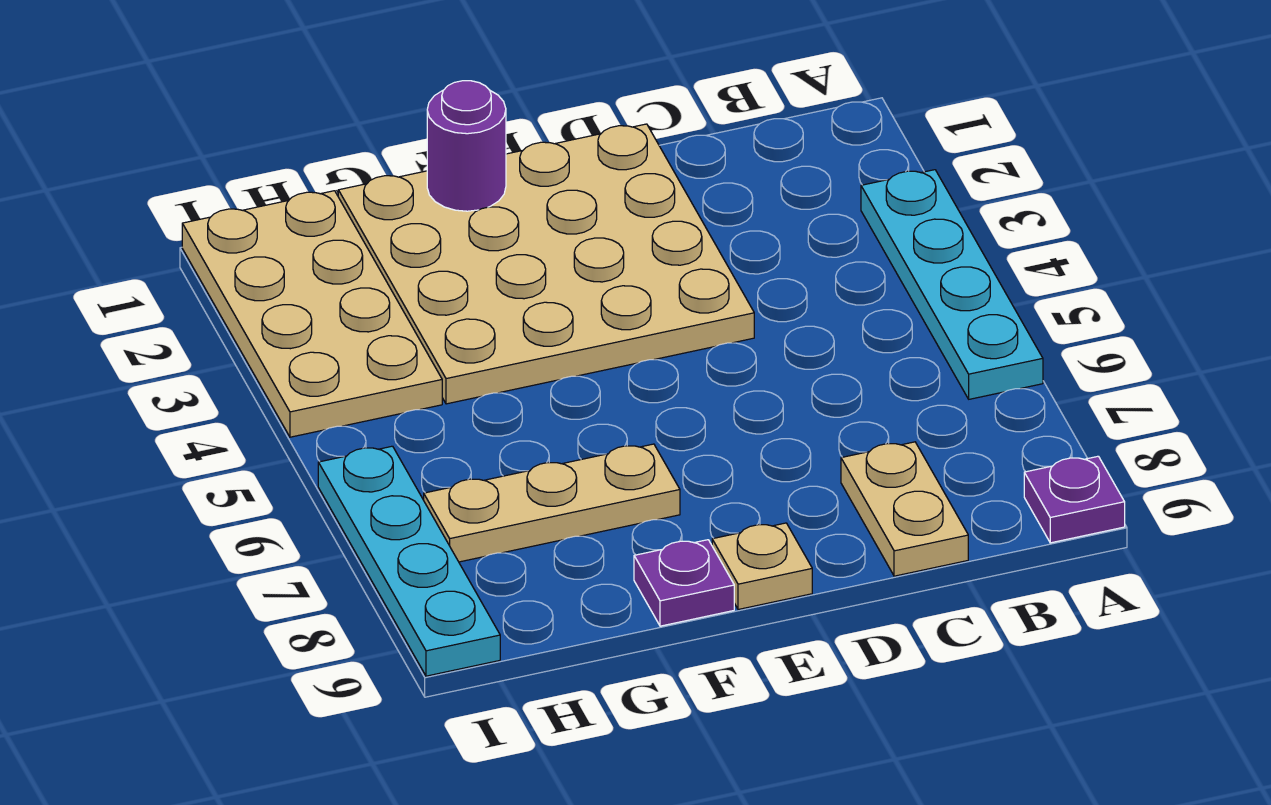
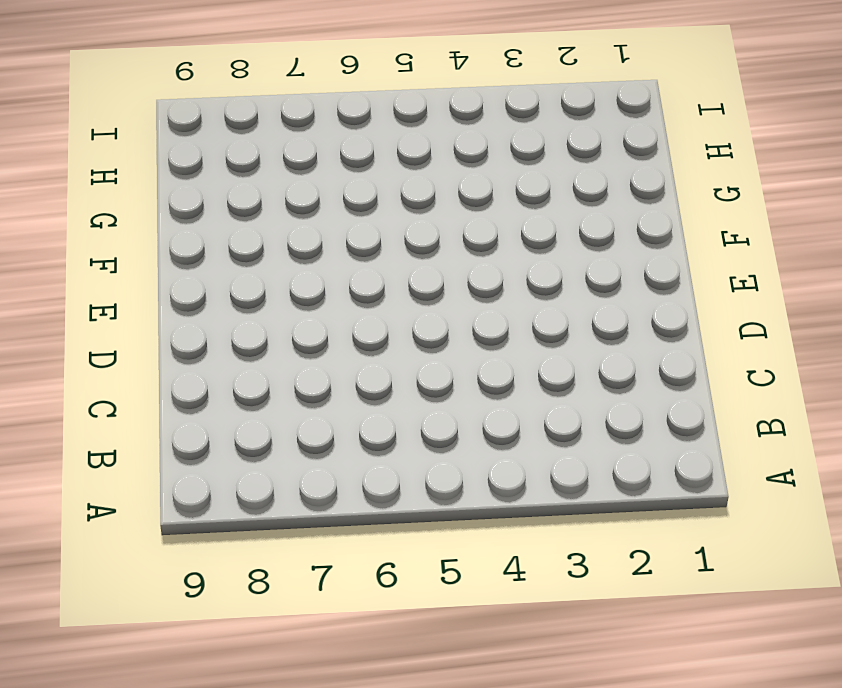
none -> cyan plate A3:A6 level 1
none -> purple plate A9 level 1

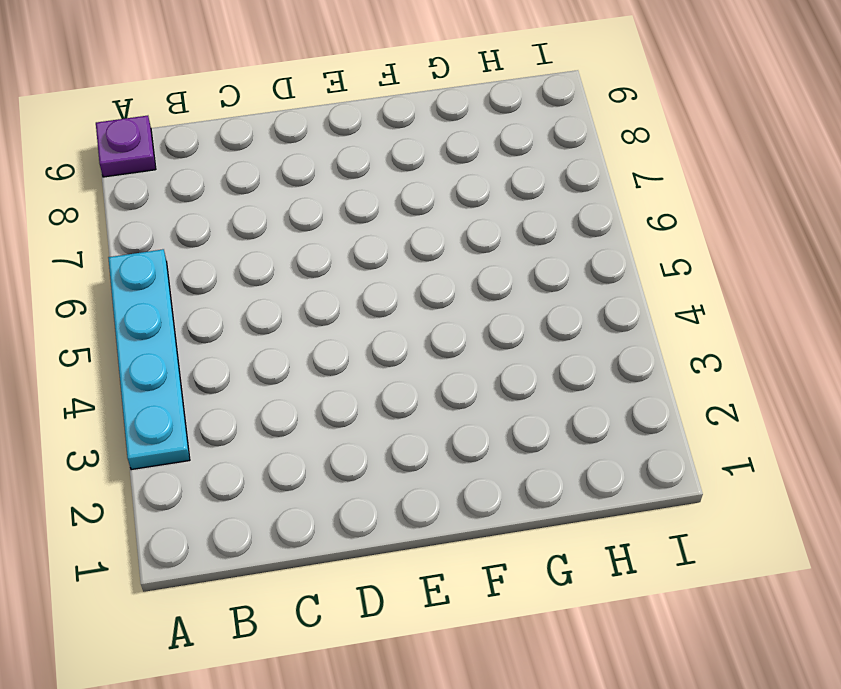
none -> tan plate C8:C9 level 1
none -> tan plate D1:G4 level 1

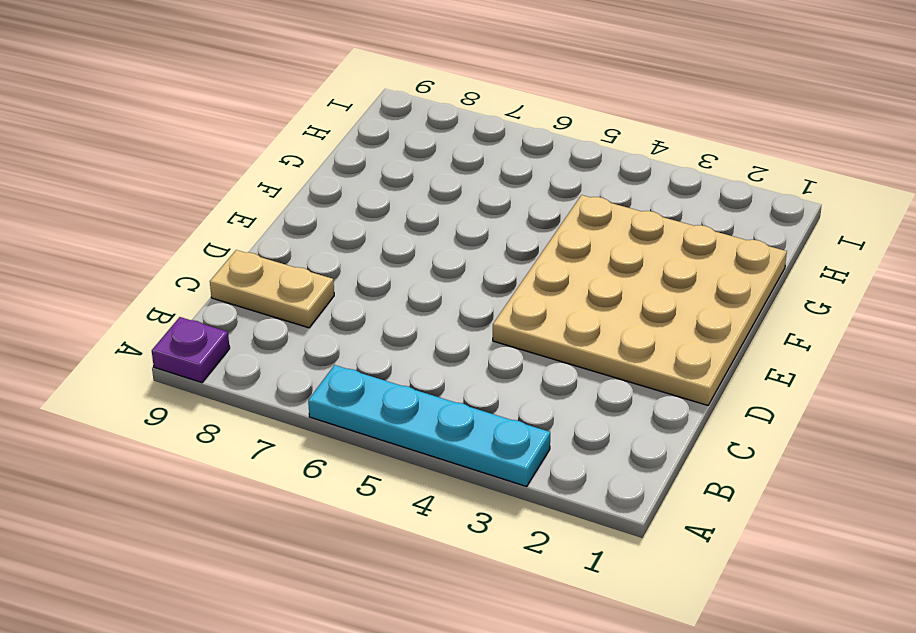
none -> tan plate E9 level 1
none -> tan plate F7:H7 level 1

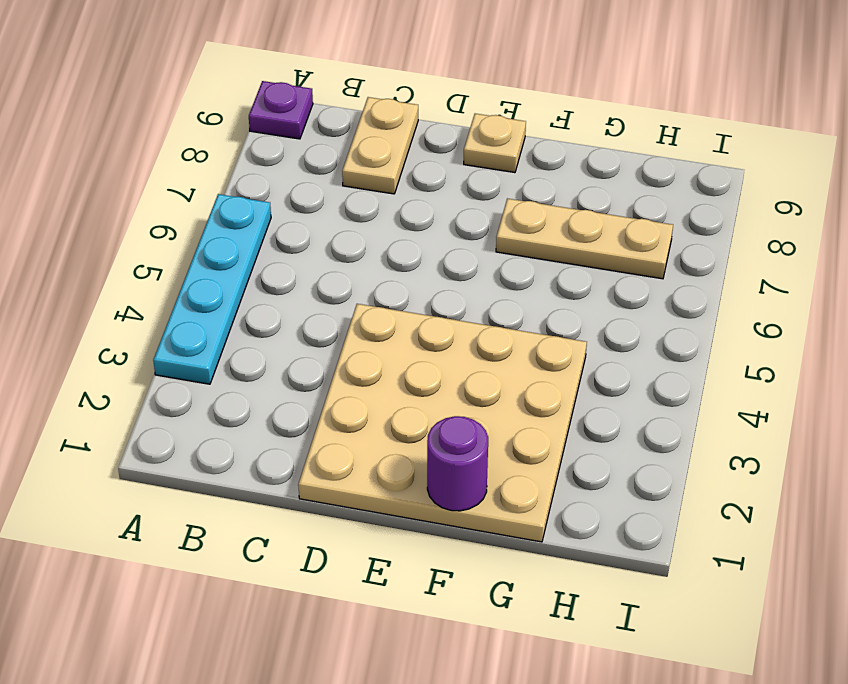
none -> purple plate F9 level 1
none -> tan plate H1:I4 level 1

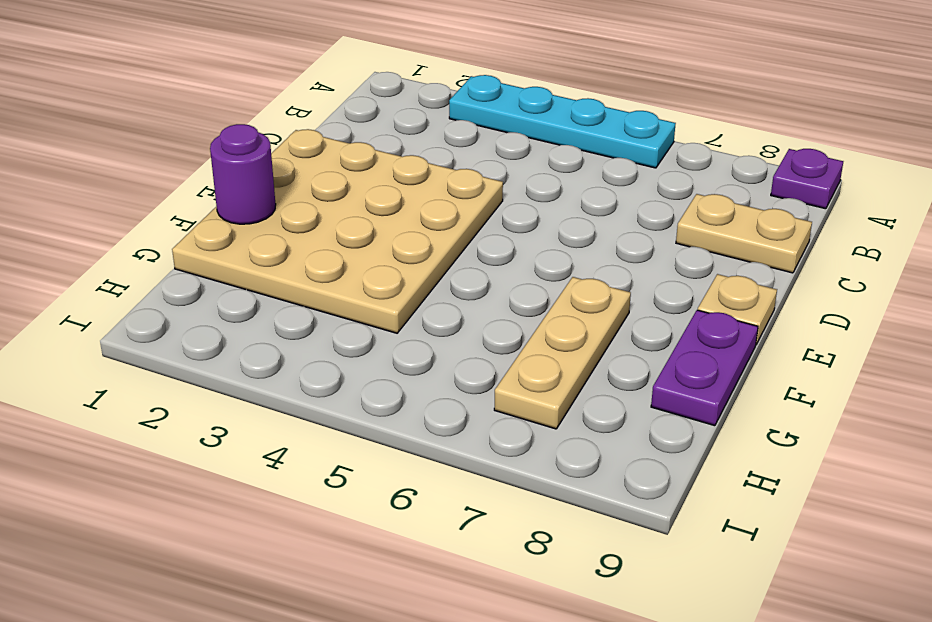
purple plate F9:G9 level 1 -> purple plate F9 level 1
none -> tan plate H1:I4 level 1
none -> cyan plate I6:I9 level 1

